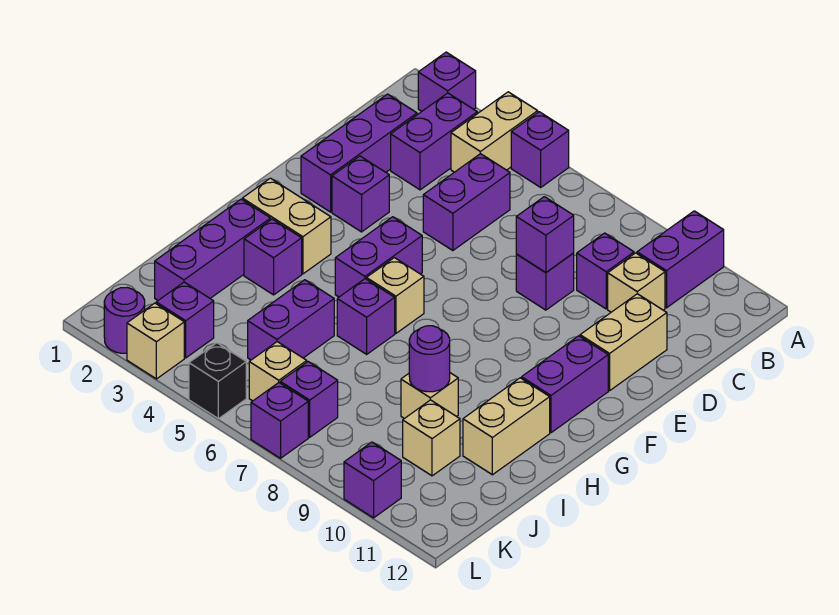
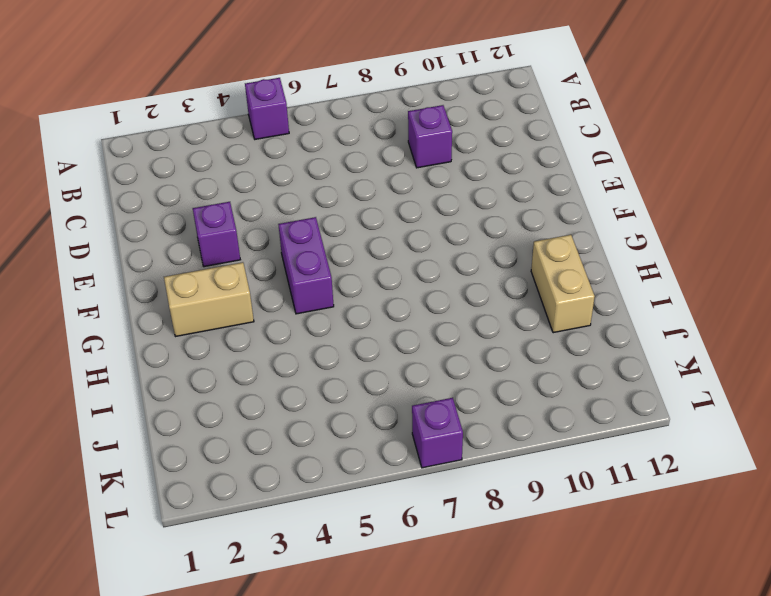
none -> purple brick A2 level 1
none -> tan brick A4:B4 level 1
none -> purple brick A10:B10 level 1
none -> purple brick B3:C3 level 1

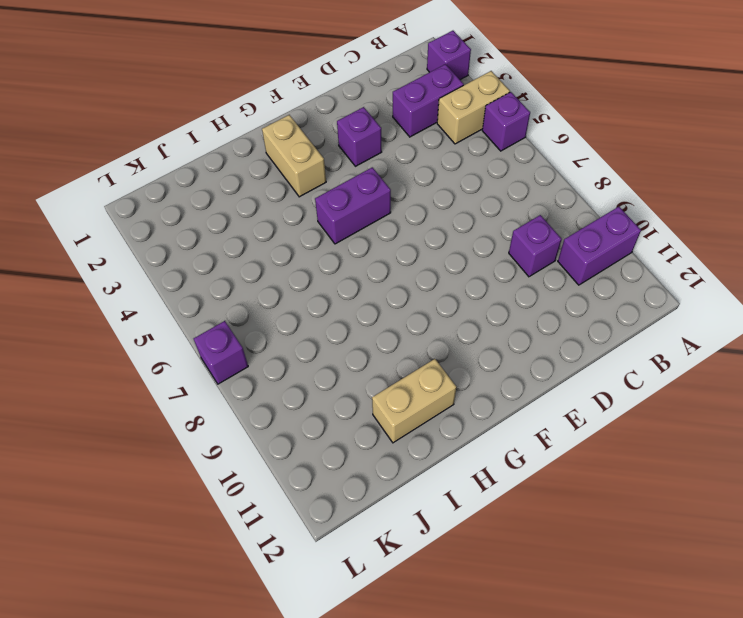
none -> purple brick C2:E2 level 1
none -> purple brick C5:D5 level 1
none -> tan brick C10 level 1
none -> purple brick D8 level 1

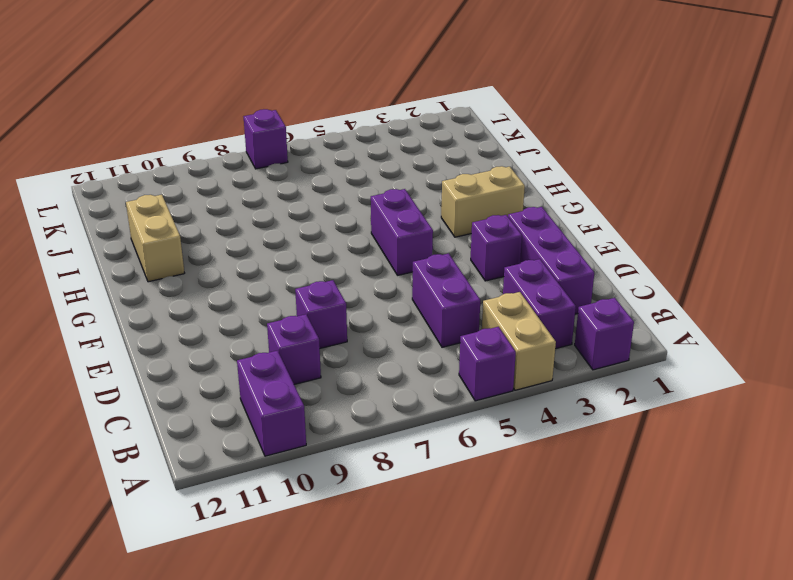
none -> tan brick C10 level 1
none -> tan brick D11:E11 level 1
none -> purple brick F11:G11 level 1
none -> tan brick G6 level 1

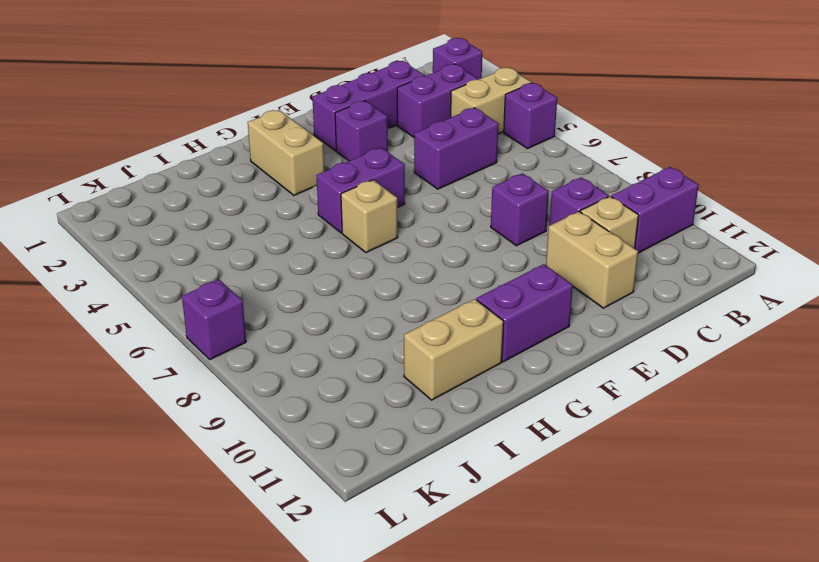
tan brick D10:D11 level 1 -> tan brick D11:E11 level 1
none -> purple brick H2:J2 level 1
none -> purple brick H3 level 1
none -> purple brick H6 level 1
none -> purple brick I5:J5 level 1

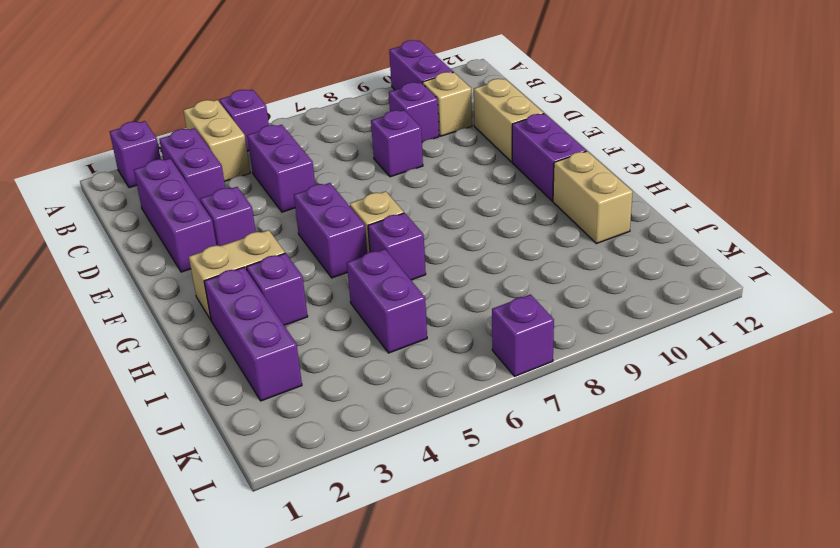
none -> tan brick I9 level 1
none -> tan brick J10 level 1
none -> purple brick K3 level 1
none -> tan brick K6 level 1

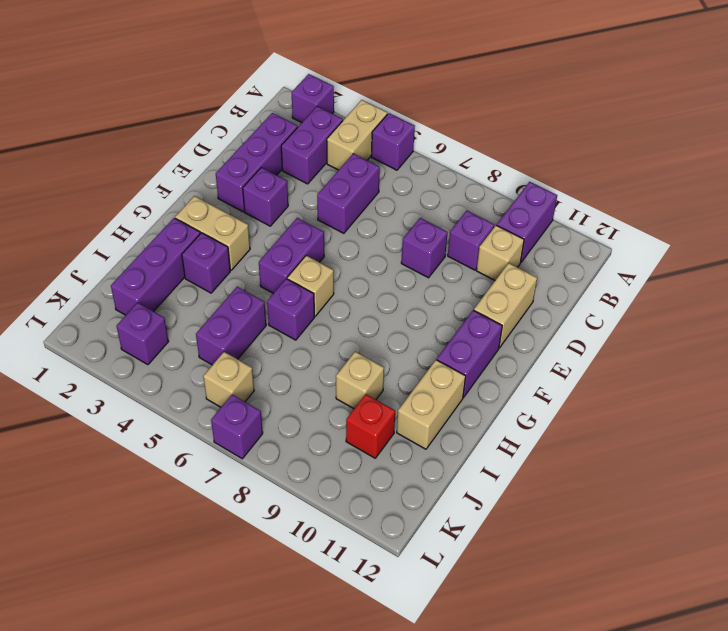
red brick J10 level 1 -> tan brick J10 level 1
none -> purple brick K7 level 1
none -> purple round brick L2 level 1
none -> tan brick L3 level 1
none -> black brick L5 level 1

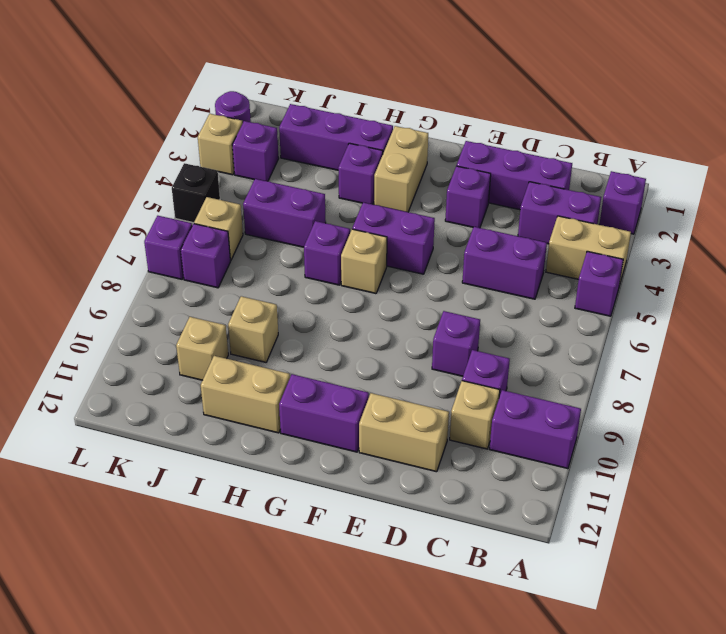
none -> purple brick L10 level 1
none -> purple brick D8 level 2
none -> purple round brick I9 level 2

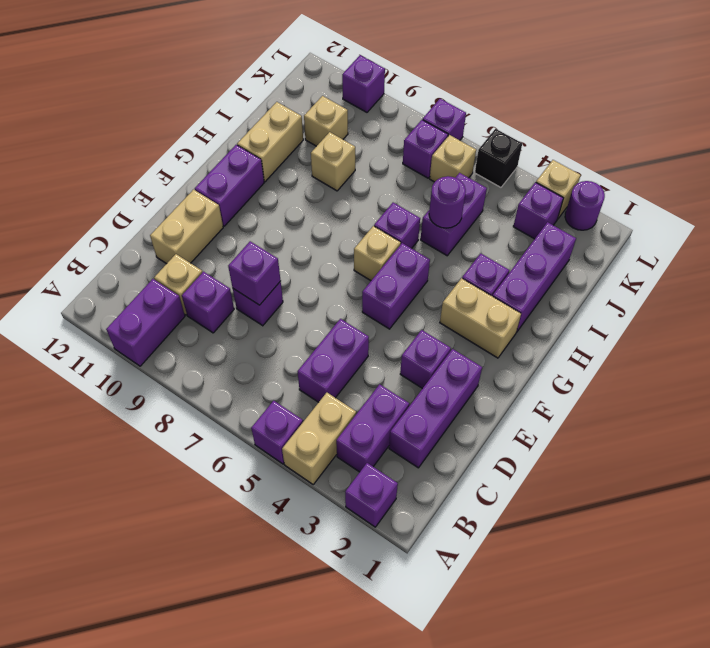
purple round brick I5 level 2 -> purple round brick I9 level 2

